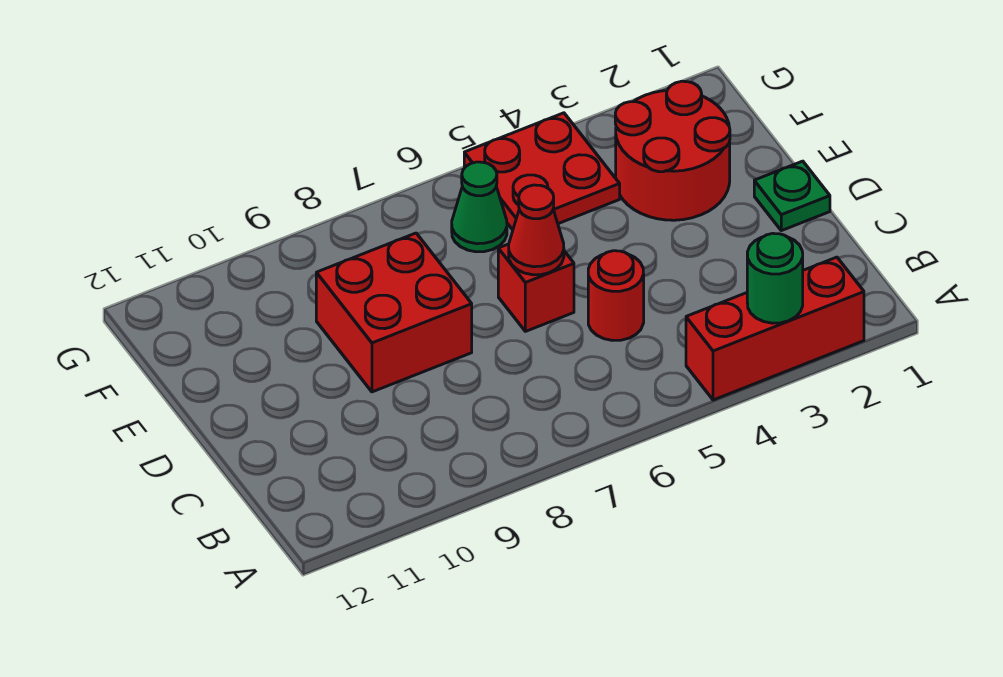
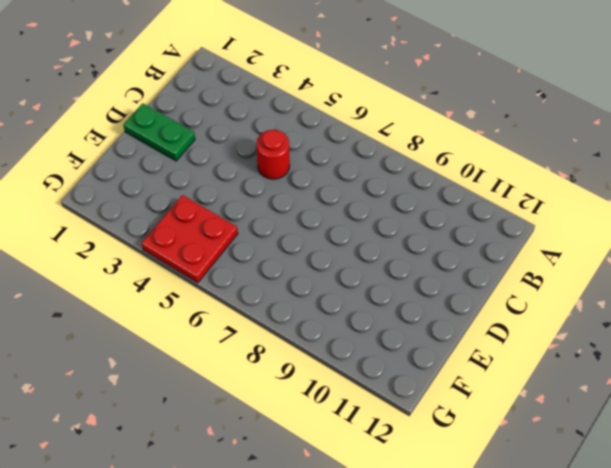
green plate D1:D2 level 1 -> green plate D1 level 1
none -> red brick A2:A4 level 1
none -> red brick D6 level 1

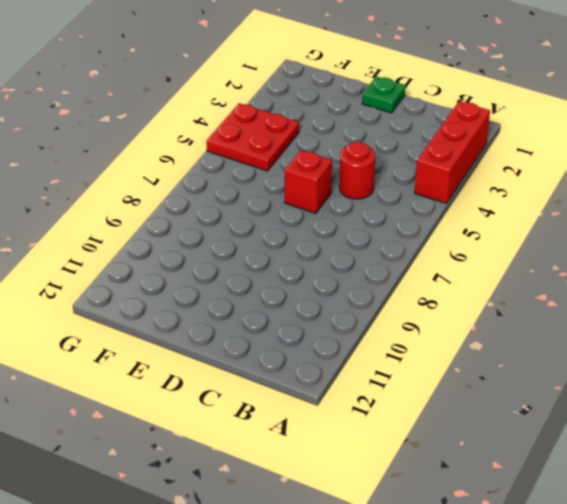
none -> red brick D8:E9 level 1
none -> red round brick E2:F3 level 1

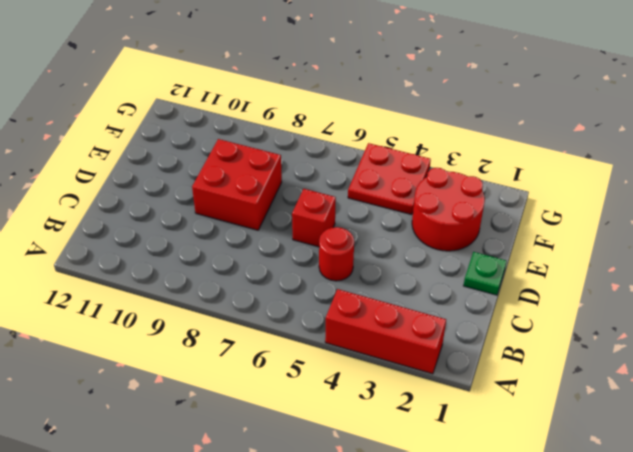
none -> green cone F6 level 1
none -> green round brick A3 level 2

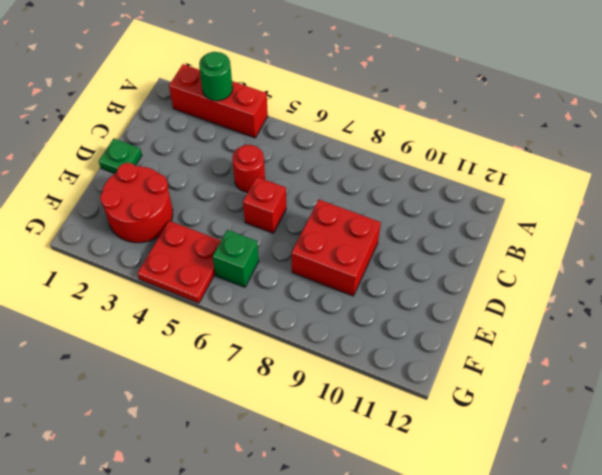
green brick F6 level 1 -> green cone F6 level 1
none -> red cone D6 level 2

